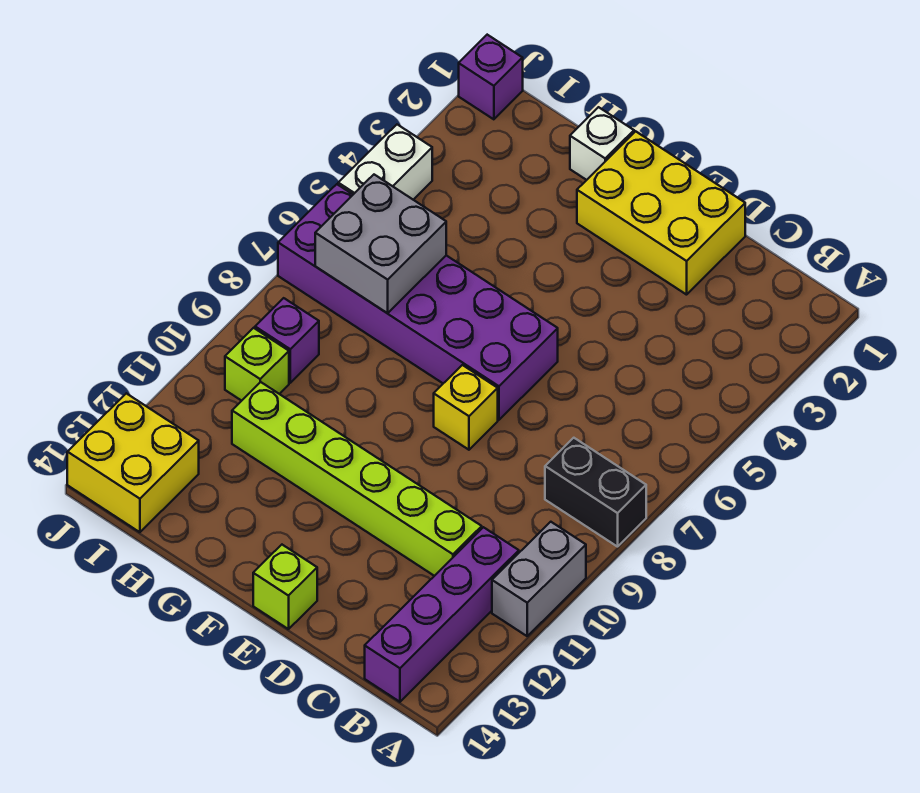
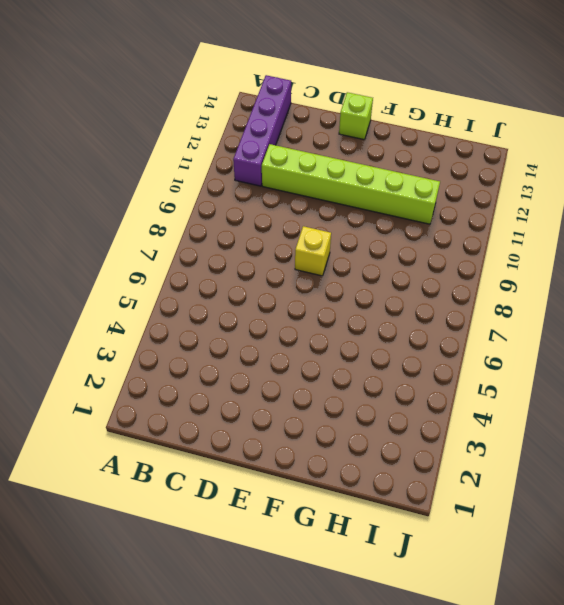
none -> black brick A8:B8 level 1
none -> grey brick A10:A11 level 1
none -> yellow brick D1:F2 level 1

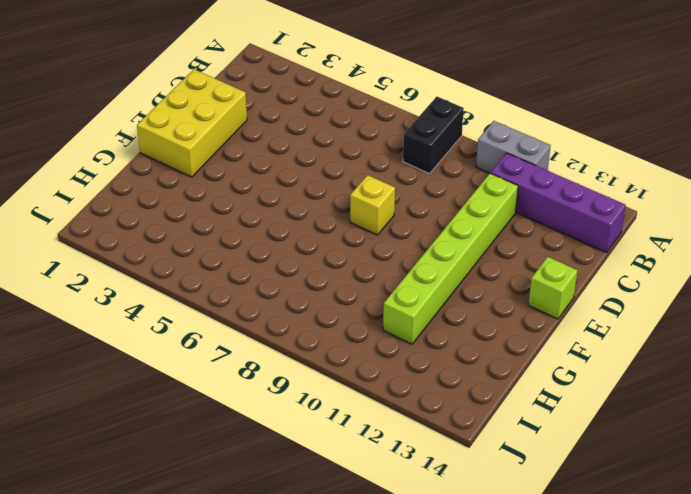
none -> purple brick E6:J7 level 1
none -> white brick G1 level 1
none -> purple brick I9 level 1

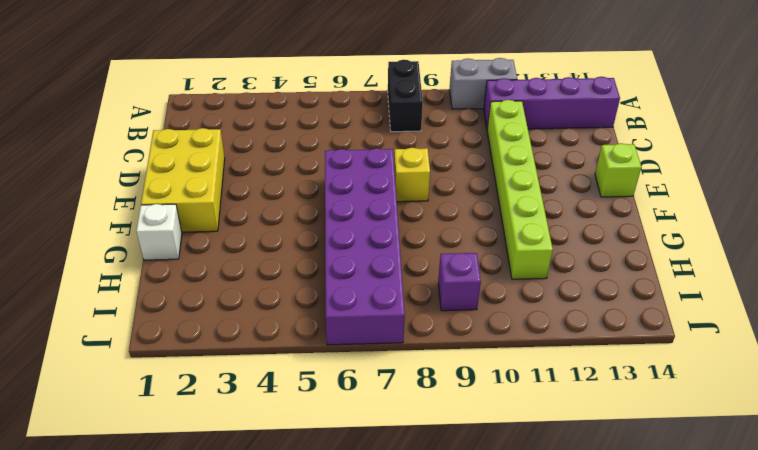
none -> lime brick I10 level 1
none -> yellow brick I13:J14 level 1
none -> purple brick J1 level 1

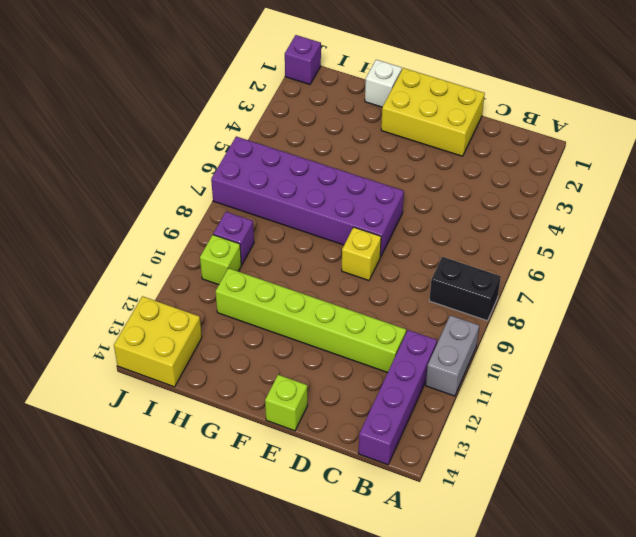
none -> white brick J4:J5 level 1
none -> grey brick H6:I7 level 2

